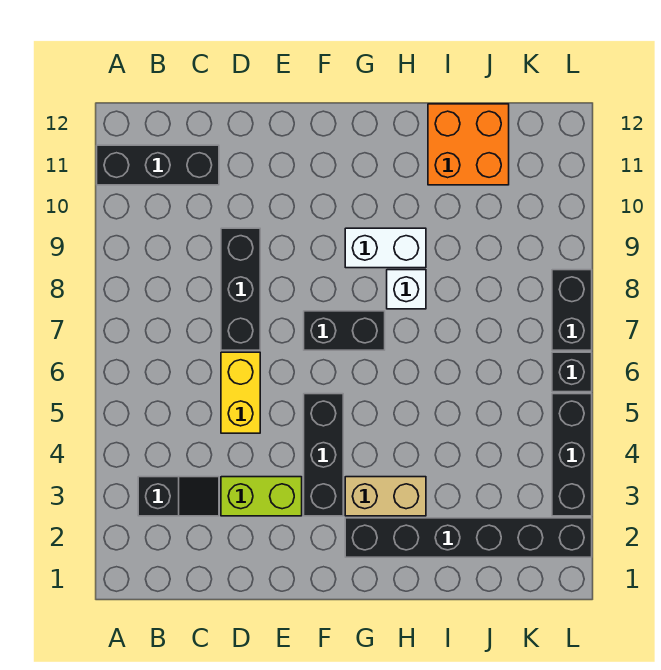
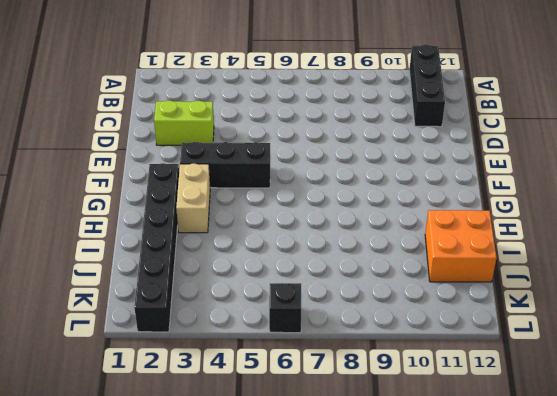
lime brick D2:D3 level 1 -> lime brick D3:E3 level 1
none -> black slope B3:C3 level 1 top B
none -> yellow brick D5:D6 level 1
none -> black brick D7:D9 level 1

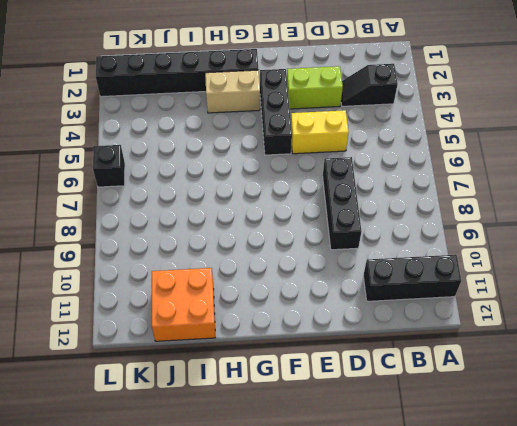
yellow brick D5:E5 level 1 -> yellow brick D5:D6 level 1
none -> black brick F7:G7 level 1
none -> white brick G9:H9 level 1
none -> white brick H8 level 1

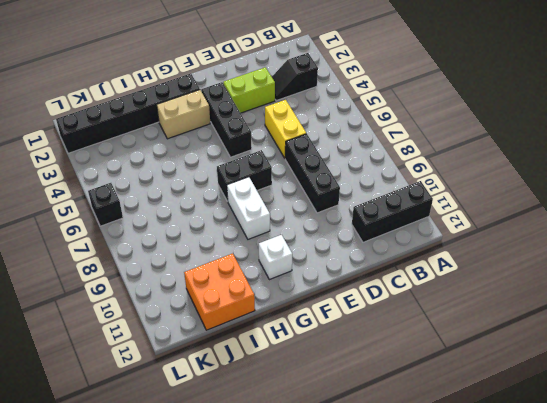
white brick G8:G9 level 1 -> white brick G9:H9 level 1
white brick G11 level 1 -> white brick H8 level 1
none -> black brick L3:L5 level 1
none -> black brick L7:L8 level 1

